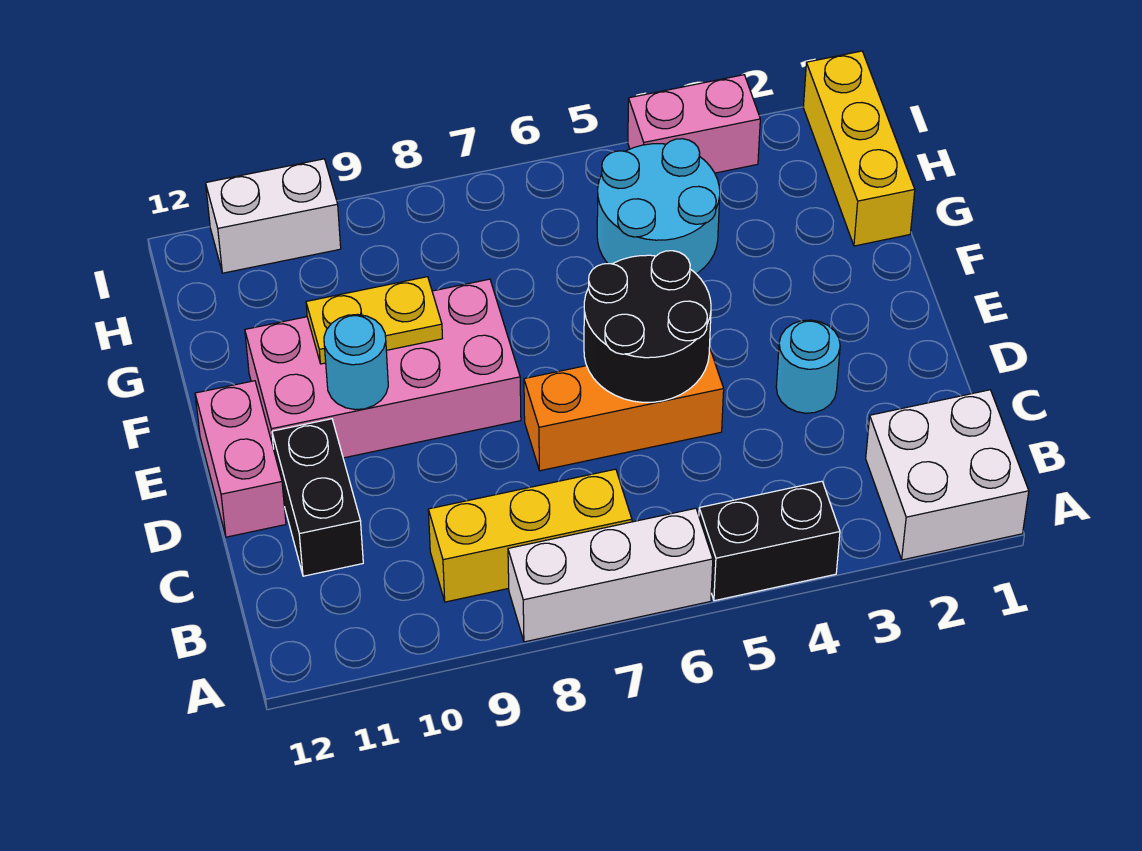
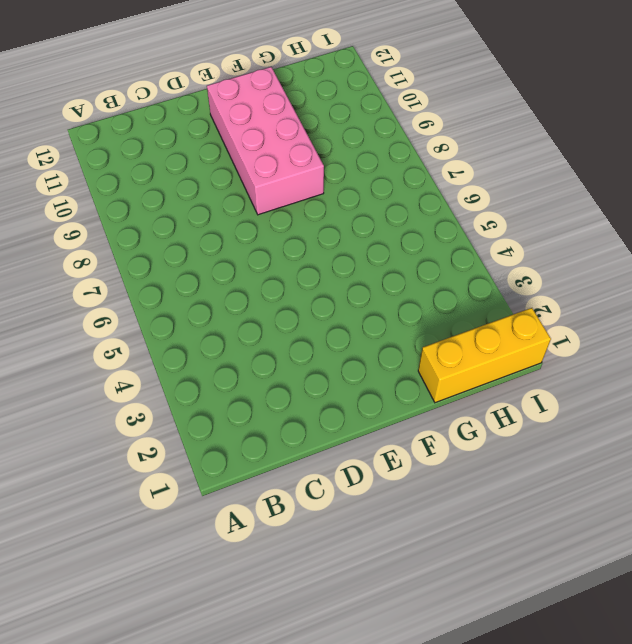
none -> white brick A1:B2 level 1
none -> black brick A4:A5 level 1
none -> white brick A6:A8 level 1

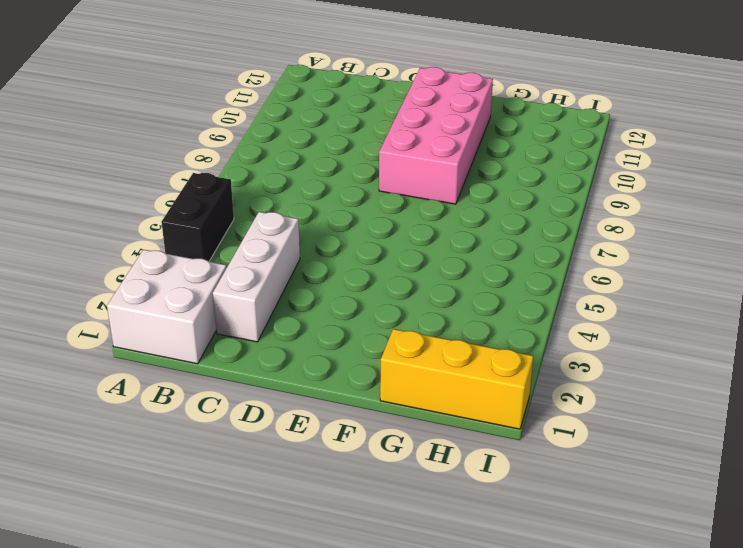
white brick C2:C4 level 1 -> white brick A6:A8 level 1
none -> yellow brick B7:B9 level 1
none -> black brick C11:D11 level 1
none -> cyan round brick D3 level 1

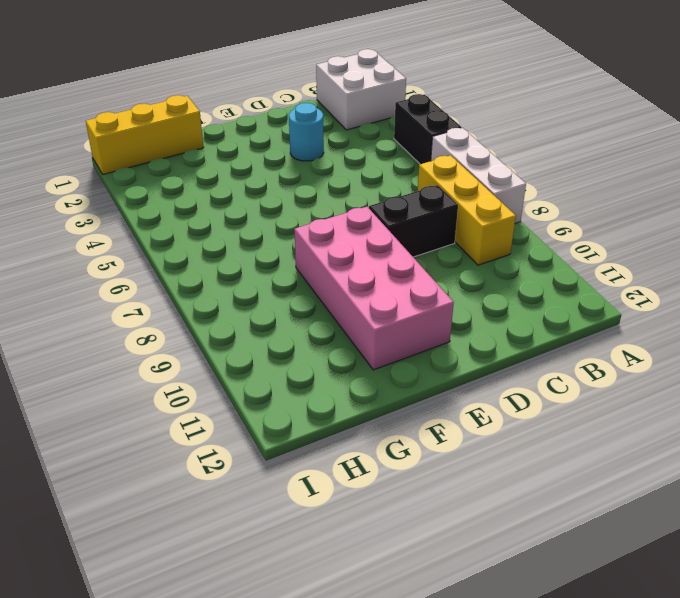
black brick C8:D8 level 1 -> black brick C11:D11 level 1
none -> orange brick D5:D7 level 1
none -> pink brick D12:E12 level 1
none -> cyan round brick G4:H5 level 1

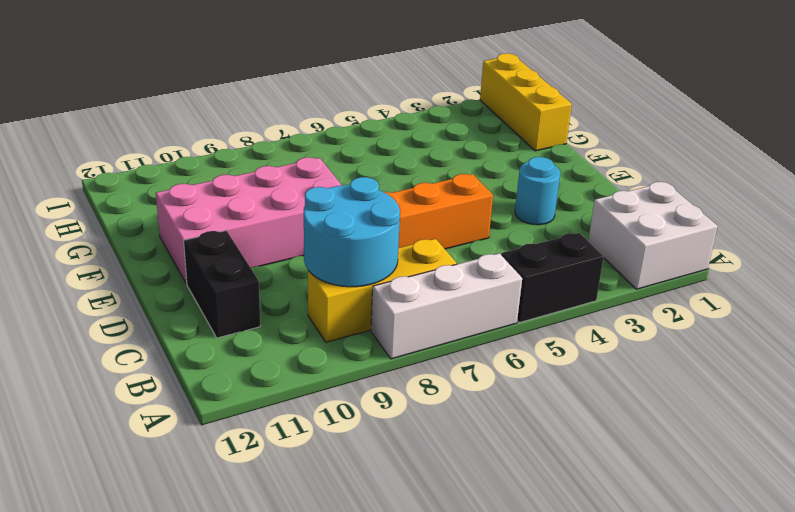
cyan round brick B8:C9 level 2 -> cyan round brick G4:H5 level 1
none -> pink brick D12:E12 level 1
none -> pink brick I3:I4 level 1
none -> white brick I10:I11 level 1

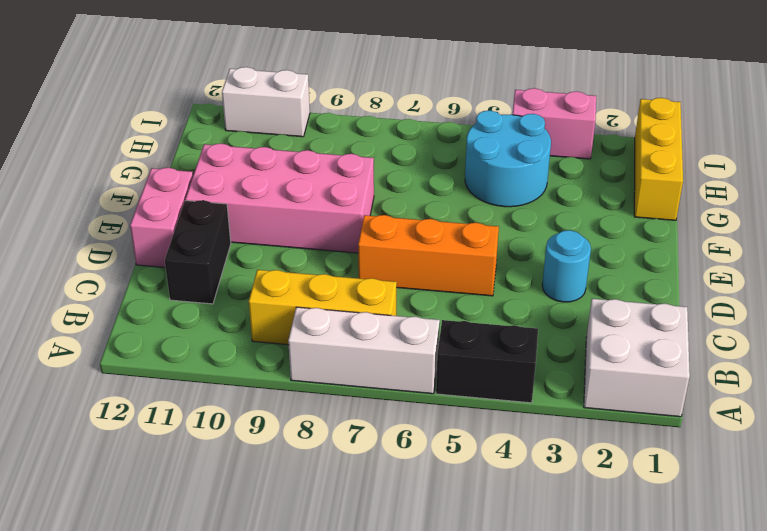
none -> black round brick D5:E6 level 2
none -> cyan round brick E10 level 2
none -> yellow plate F9:F10 level 2

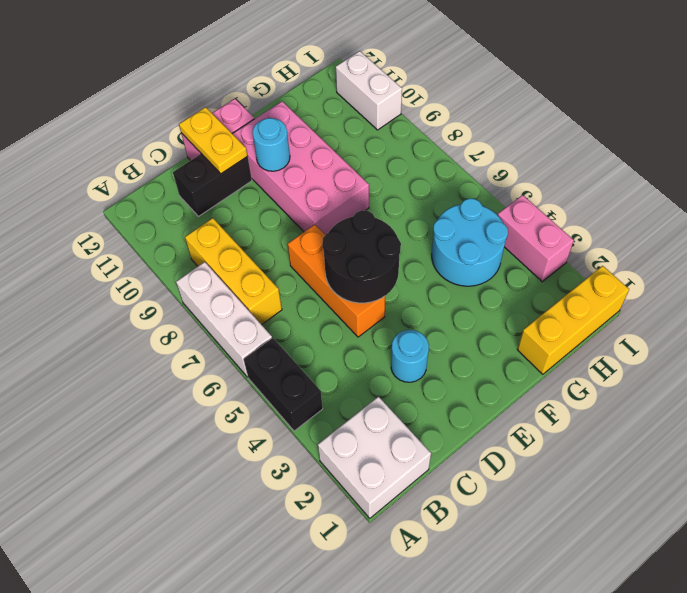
yellow plate D11:D12 level 2 -> yellow plate F9:F10 level 2

